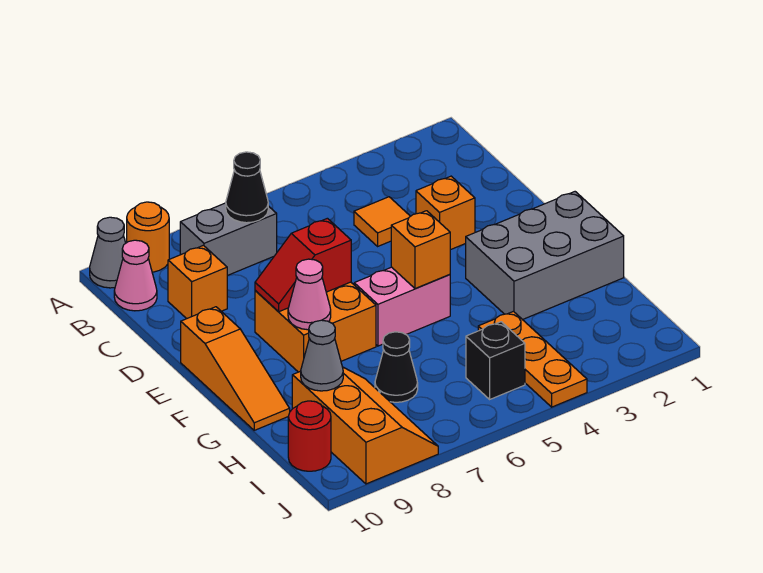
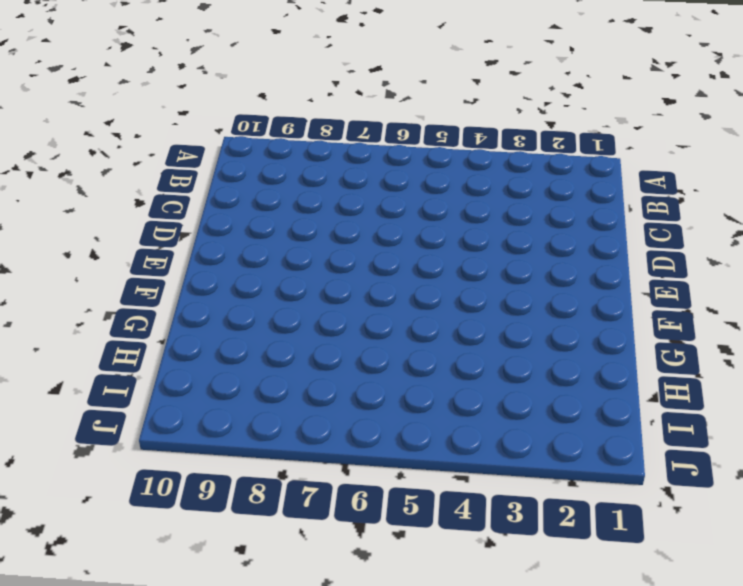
none -> orange round brick A9 level 1
none -> grey cone A10 level 1
none -> grey brick B7:B8 level 1

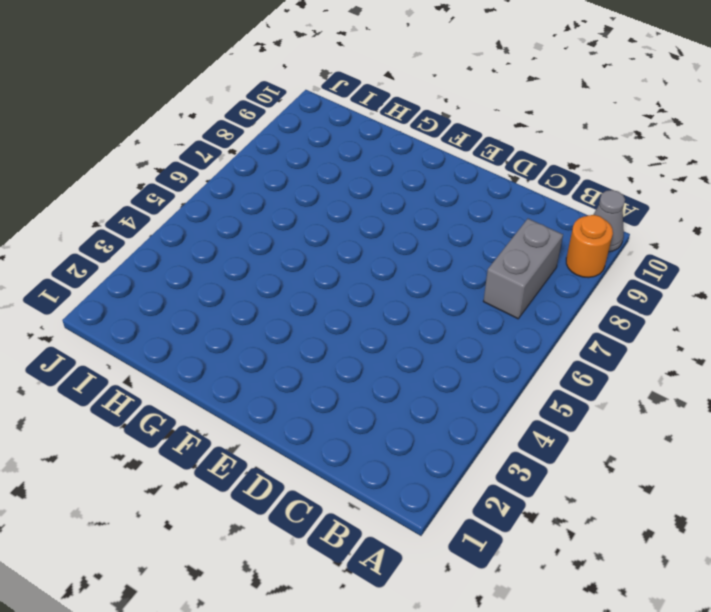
none -> pink cone B10 level 1
none -> orange tile C4 level 1
none -> orange brick C9 level 1

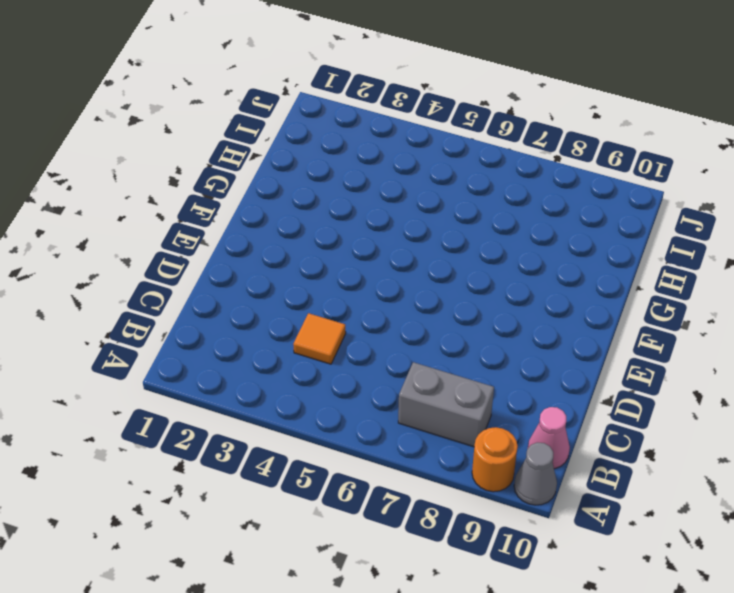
none -> orange brick C9 level 1
none -> orange brick D3 level 1
none -> orange brick E7:F8 level 1

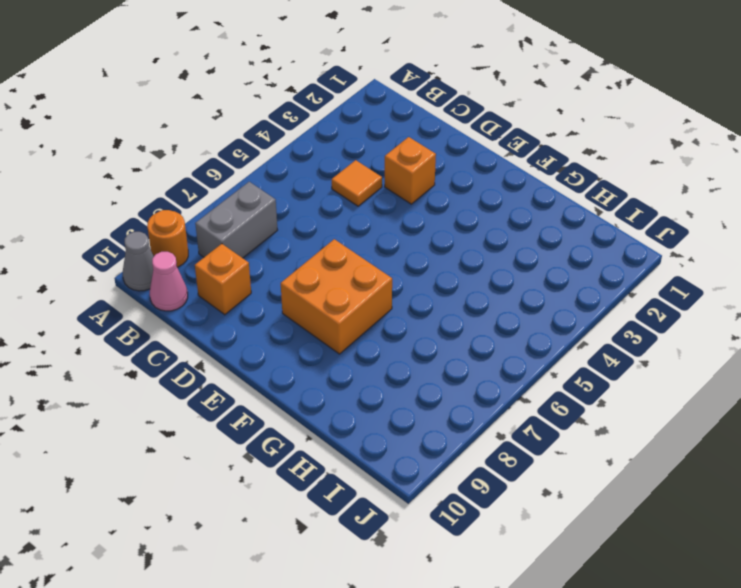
none -> orange slope E10:G10 level 1 top E
none -> grey brick F1:G3 level 1
none -> pink brick F5:F6 level 1

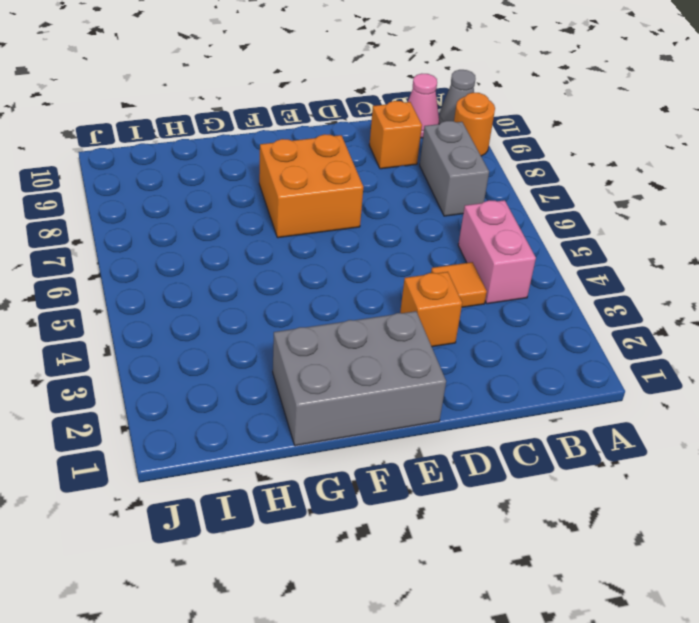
pink brick B4:B5 level 1 -> pink brick F5:F6 level 1
grey brick E1:G2 level 1 -> grey brick F1:G3 level 1
none -> orange slope E10:G10 level 1 top E
none -> orange plate H4:J4 level 1
none -> black cone H7 level 1

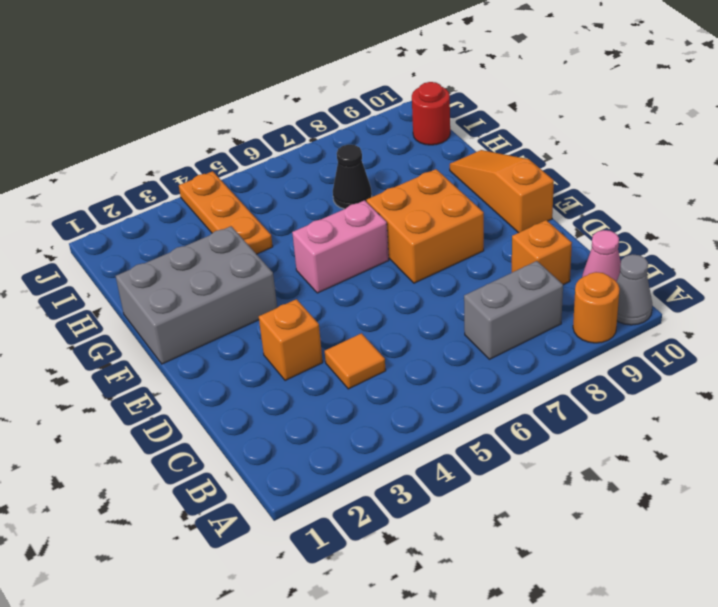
none -> orange slope H8:J9 level 1 top 9
none -> black brick I5 level 1
none -> black cone B7 level 2

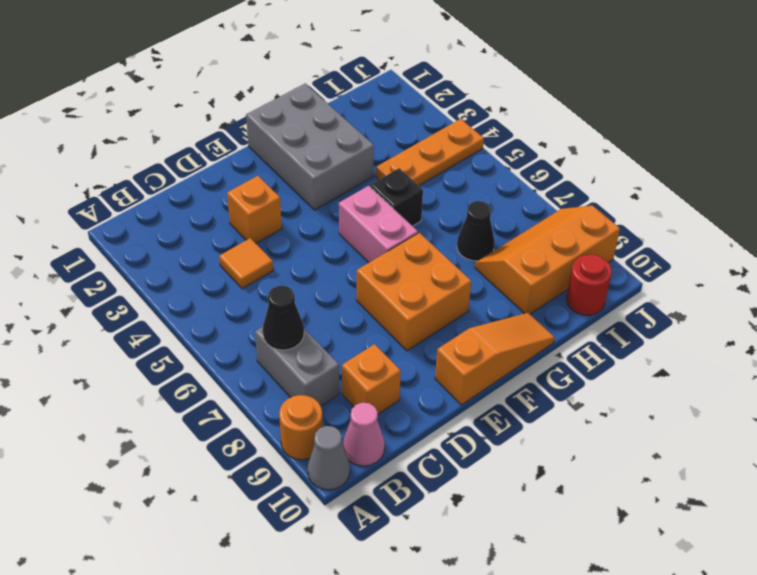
black brick G5 level 1 -> black brick I5 level 1
none -> red slope E7:E8 level 2 top 7
none -> orange brick F5 level 2
none -> pink cone F8 level 2

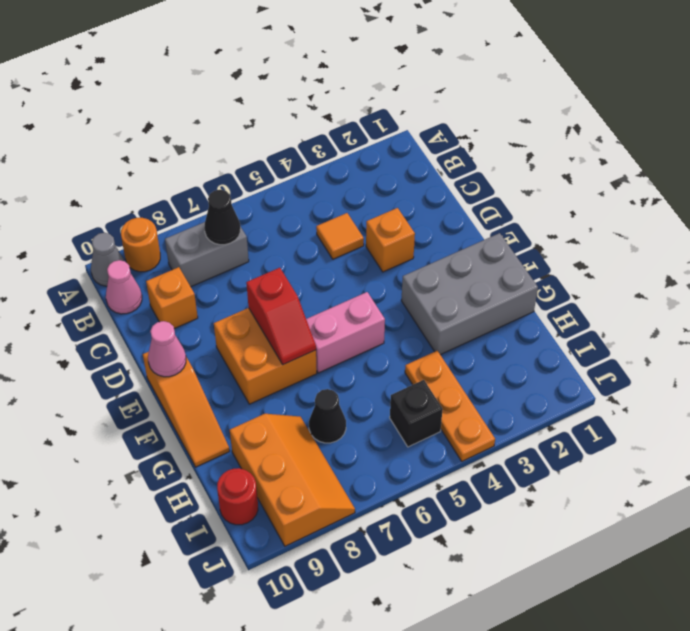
red slope E7:F7 level 2 top E -> red slope E7:E8 level 2 top 7
pink cone E10 level 2 -> pink cone F8 level 2
none -> orange brick F5 level 2
none -> grey cone H9 level 2

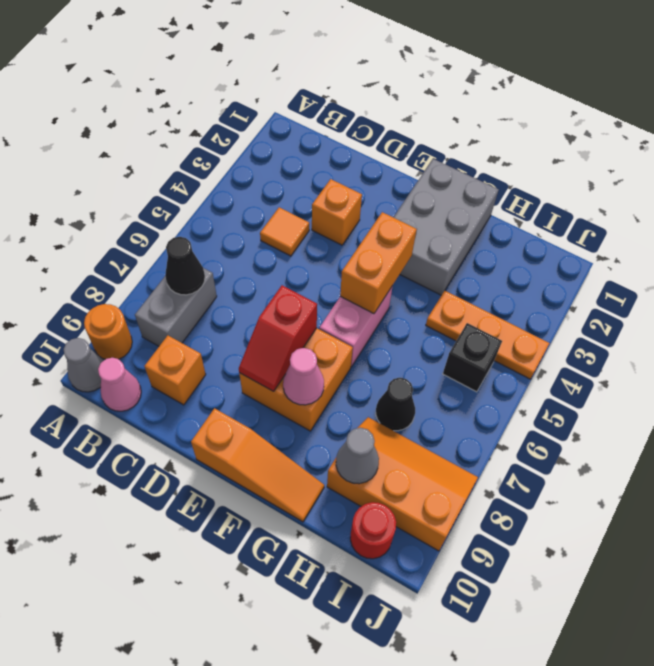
orange brick F4:F5 level 2 -> orange brick F5 level 2

